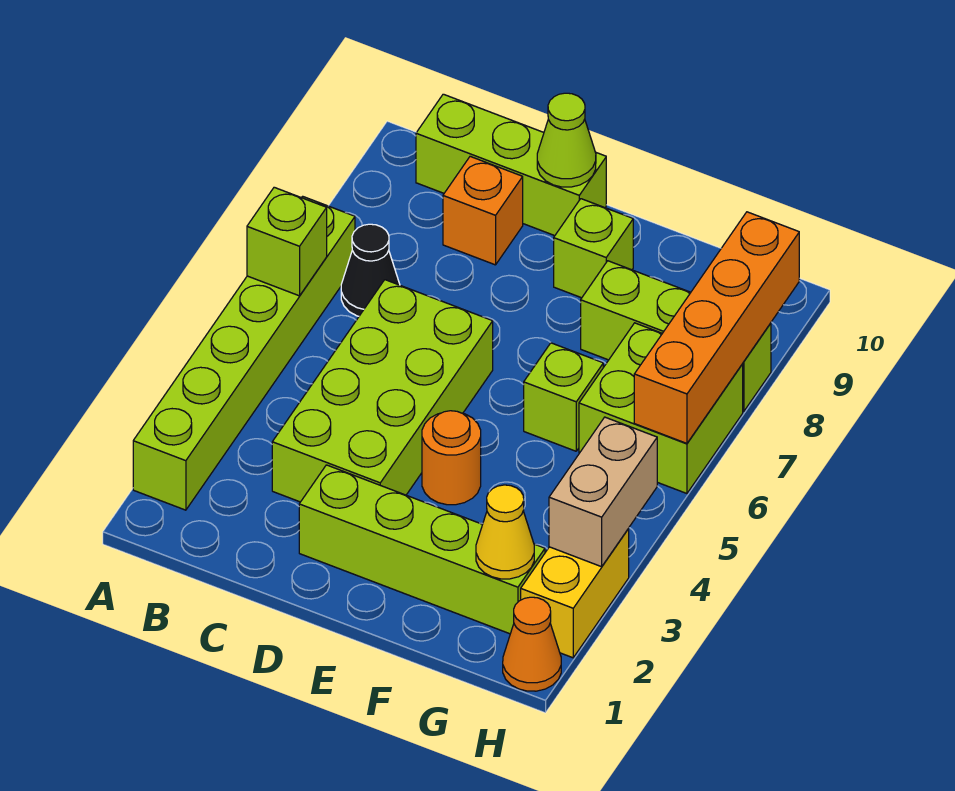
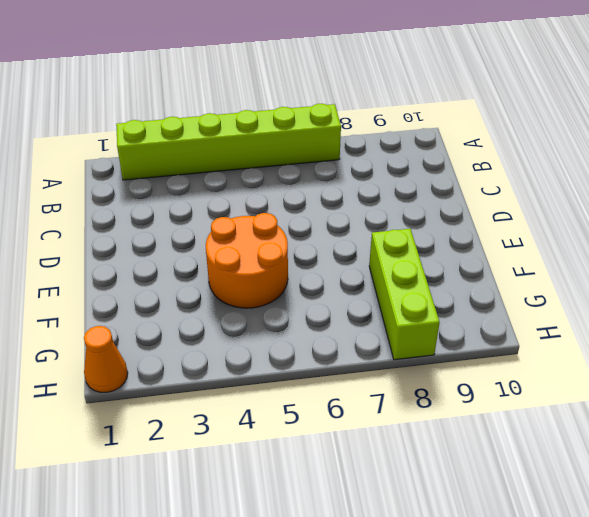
orange round brick E4:F5 level 1 -> orange round brick E4 level 1
none -> black cone B7 level 1
none -> lime brick B10:D10 level 1
none -> lime brick C3:D6 level 1

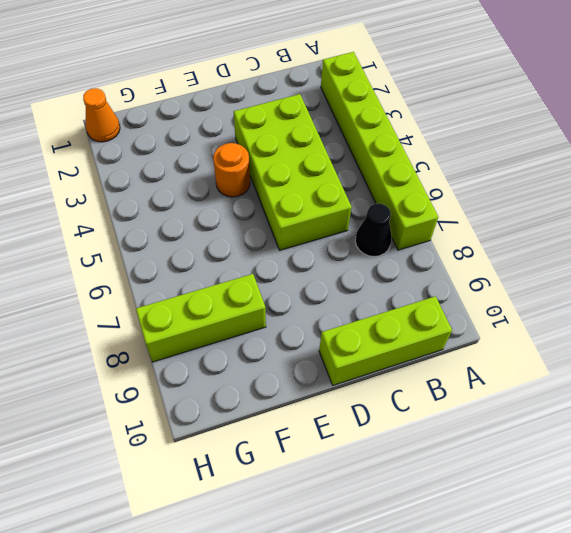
none -> orange brick C9 level 1
none -> lime brick D2:G2 level 1
none -> lime brick E9 level 1

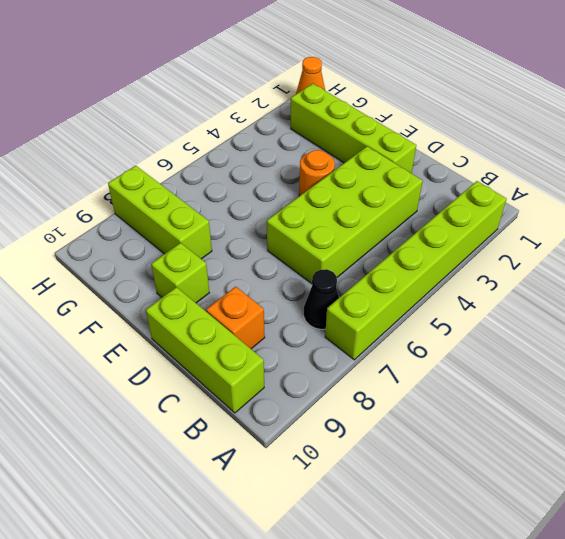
none -> lime brick F6 level 1
none -> lime brick G6:H7 level 1
none -> yellow brick H2:H3 level 1

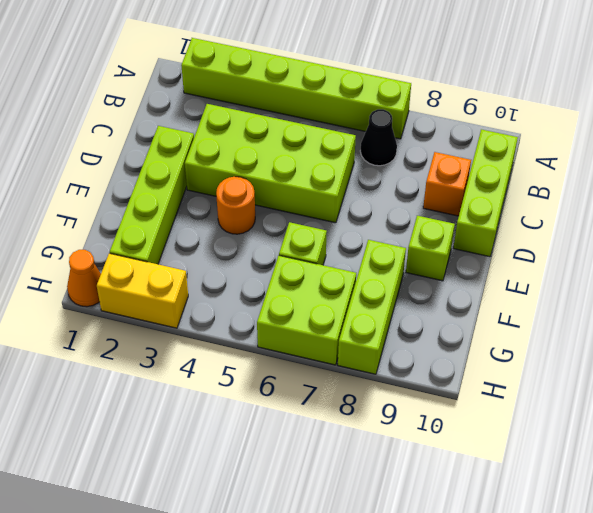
none -> lime brick A6 level 2
none -> lime cone D10 level 2
none -> yellow cone G2 level 2

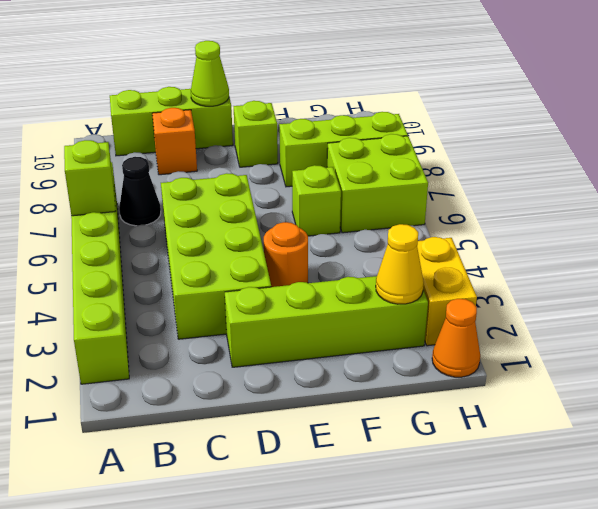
none -> tan brick H3:H4 level 2
none -> orange brick H6:H9 level 2

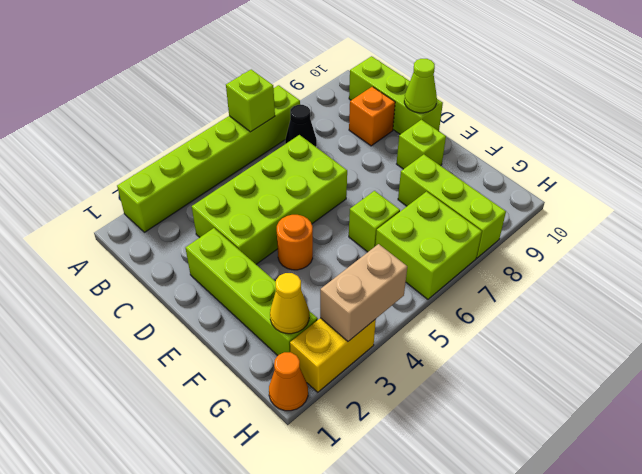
none -> orange brick H6:H9 level 2

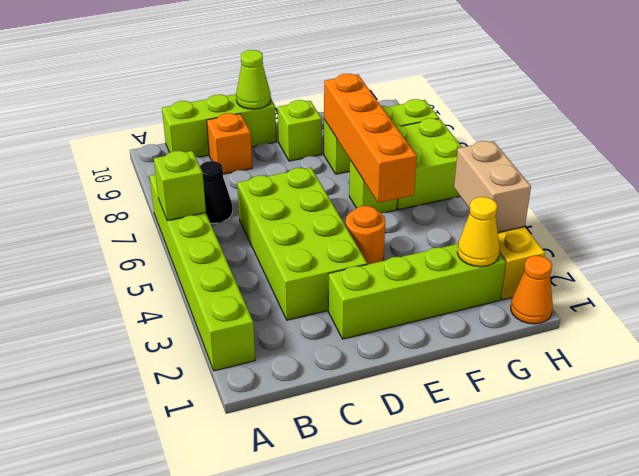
orange brick F5:F8 level 2 -> orange brick H6:H9 level 2

